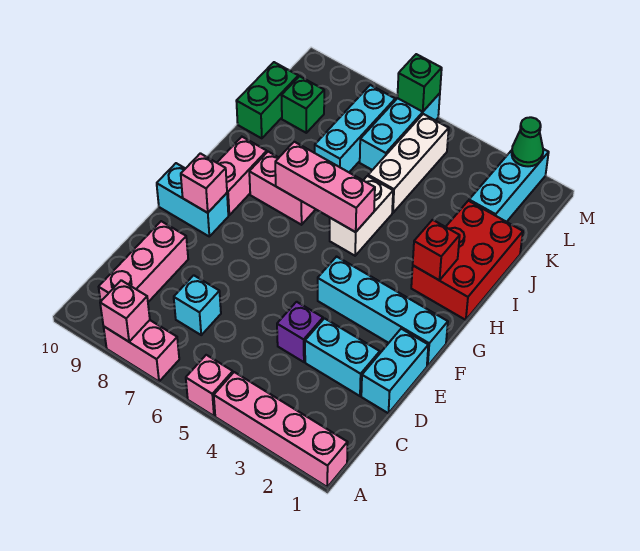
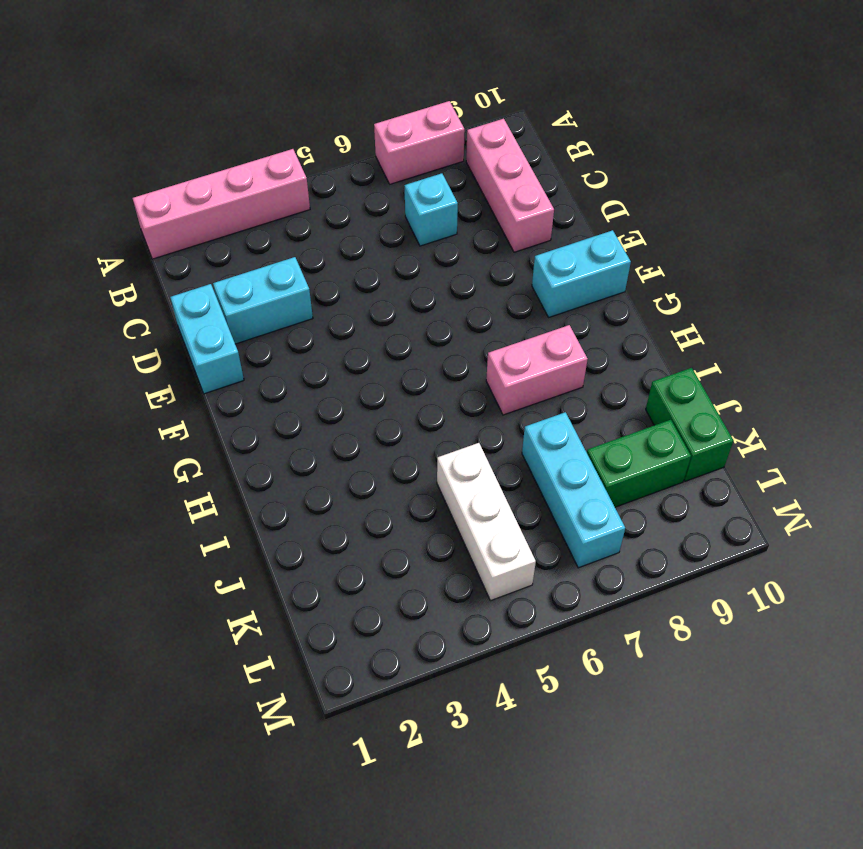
green brick K8:K9 level 1 -> green brick K9 level 1
none -> pink brick A5 level 1
none -> purple brick D4 level 1
none -> cyan brick F1:F4 level 1

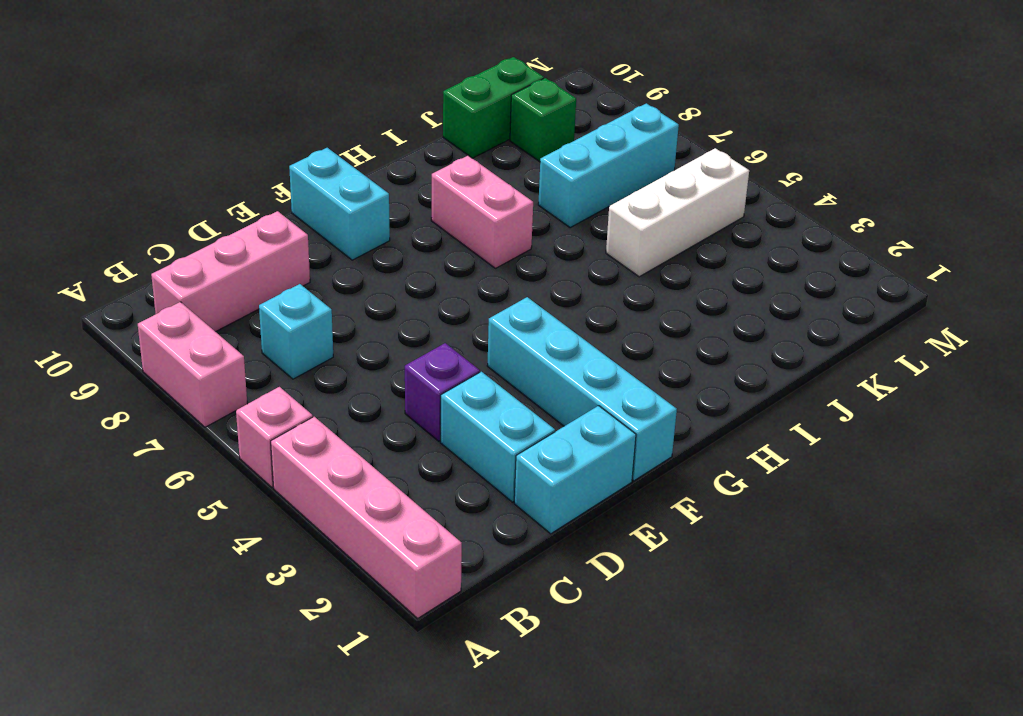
none -> pink brick G9:H9 level 1
none -> red brick H1:J2 level 1
none -> white brick H5:I5 level 1

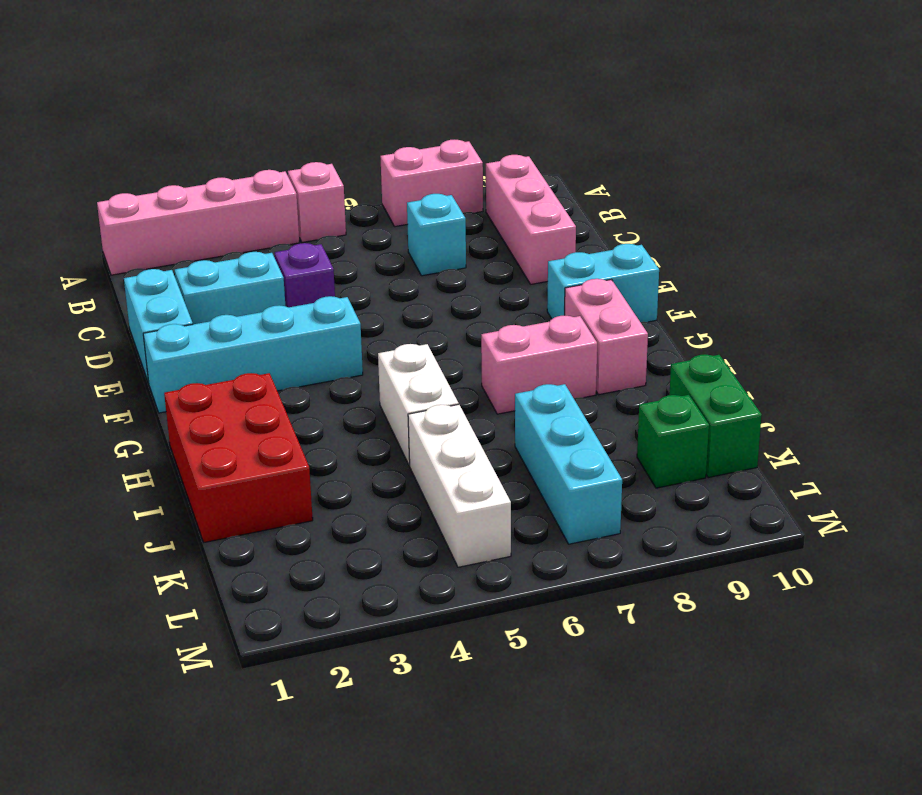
none -> cyan brick K2:M2 level 1
none -> cyan brick K6:M6 level 1
none -> pink brick A8 level 2

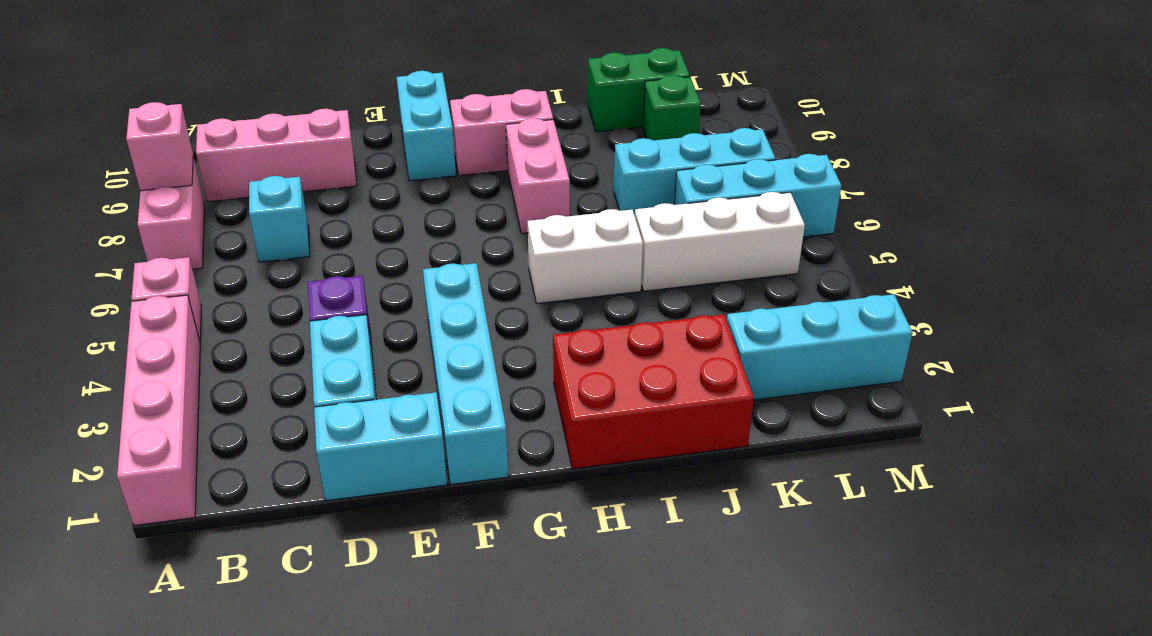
none -> pink brick F9 level 2
none -> red brick H2 level 2
none -> pink brick H5:H7 level 2

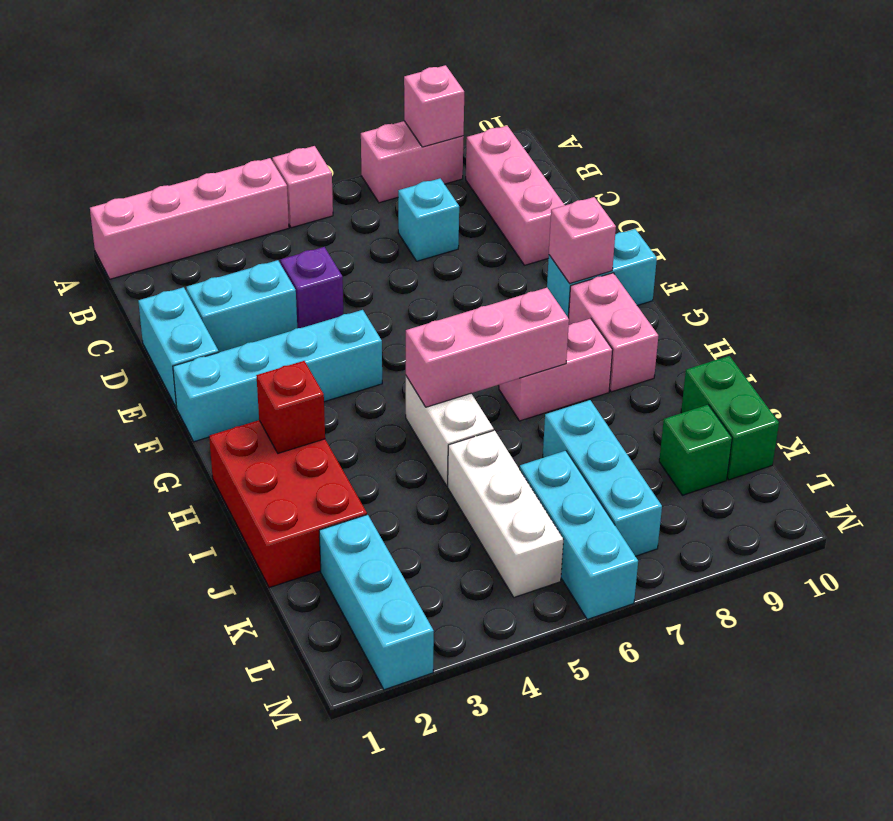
none -> green cone M2 level 2
none -> green brick M6 level 2

